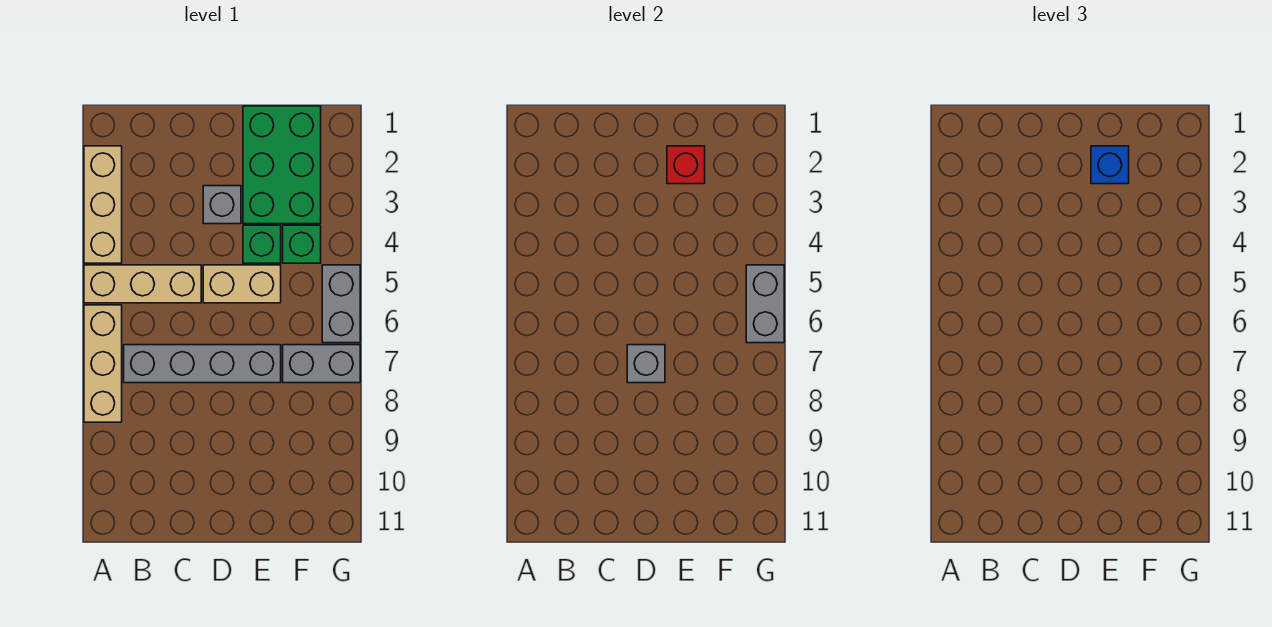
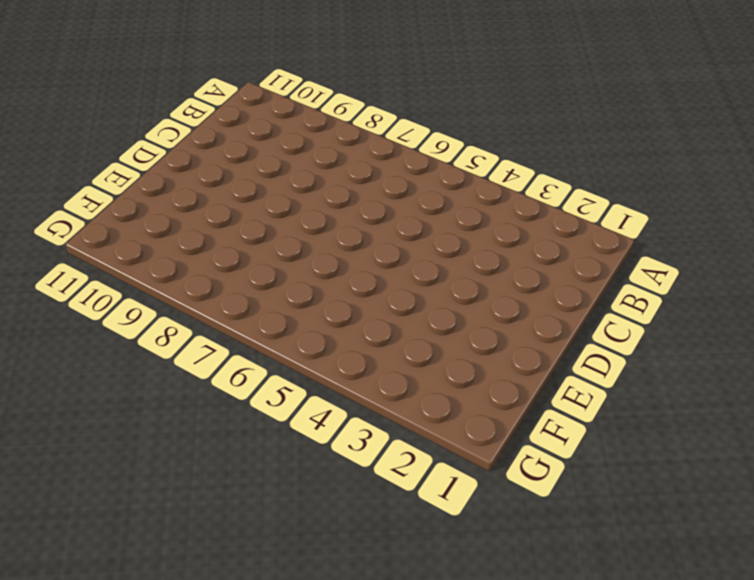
none -> tan brick A2:A4 level 1
none -> tan brick A5:C5 level 1
none -> tan brick A6:A8 level 1

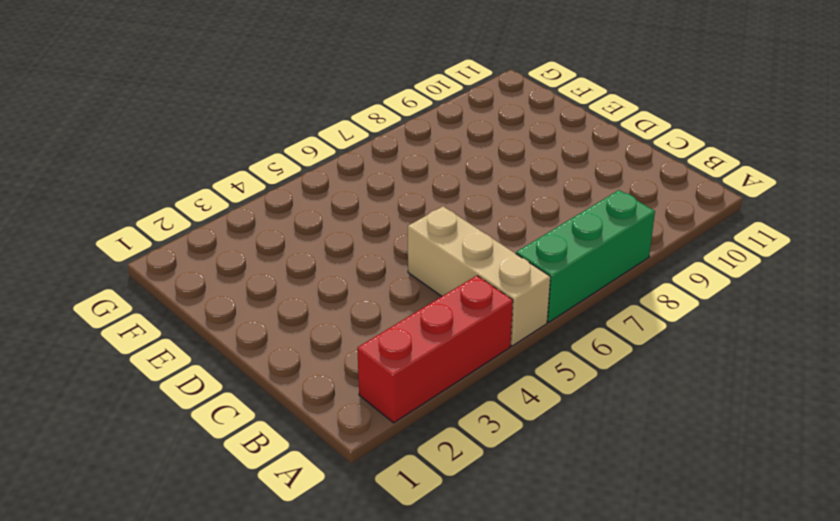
red brick A2:A4 level 1 -> tan brick A2:A4 level 1
green brick A6:A8 level 1 -> tan brick A6:A8 level 1
none -> grey brick B7:E7 level 1
none -> grey brick D3 level 1
none -> tan brick D5:E5 level 1

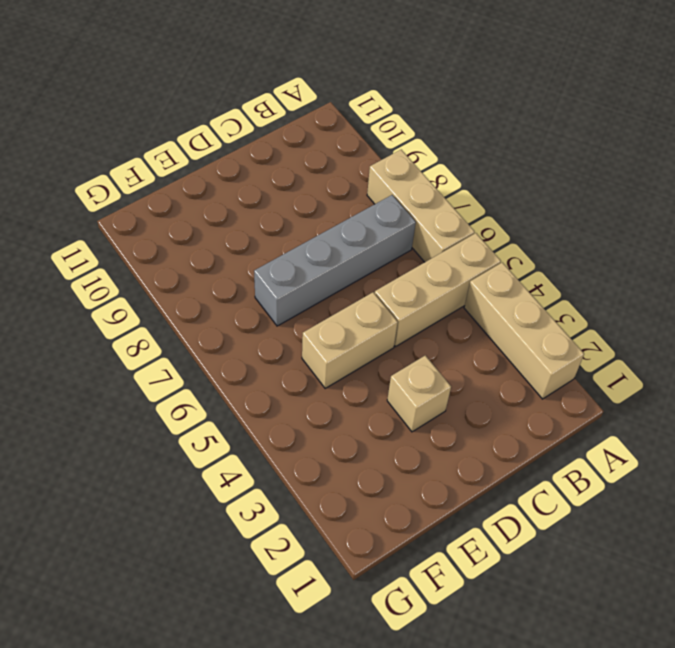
tan brick D3 level 1 -> grey brick D3 level 1
none -> green brick E1:F3 level 1
none -> green brick E4 level 1
none -> green brick F4 level 1

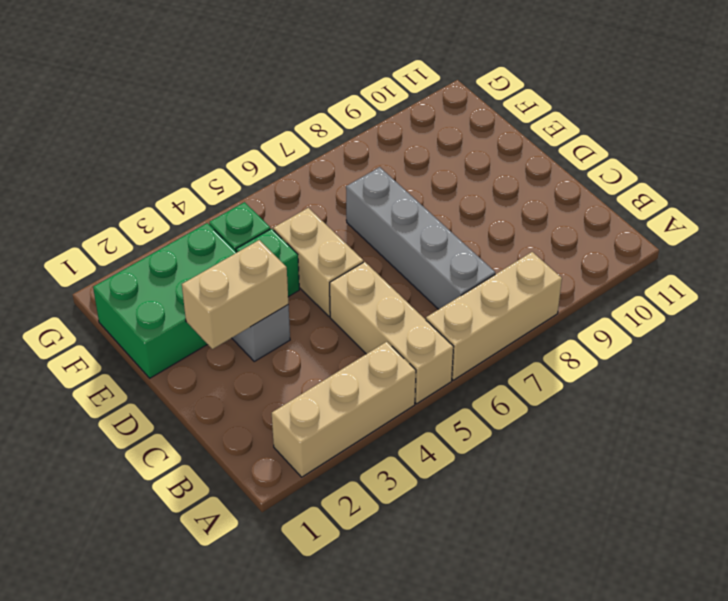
tan brick D2:D3 level 2 -> none
none -> grey brick F7:G7 level 1
none -> grey brick G5:G6 level 1
none -> grey brick D7 level 2

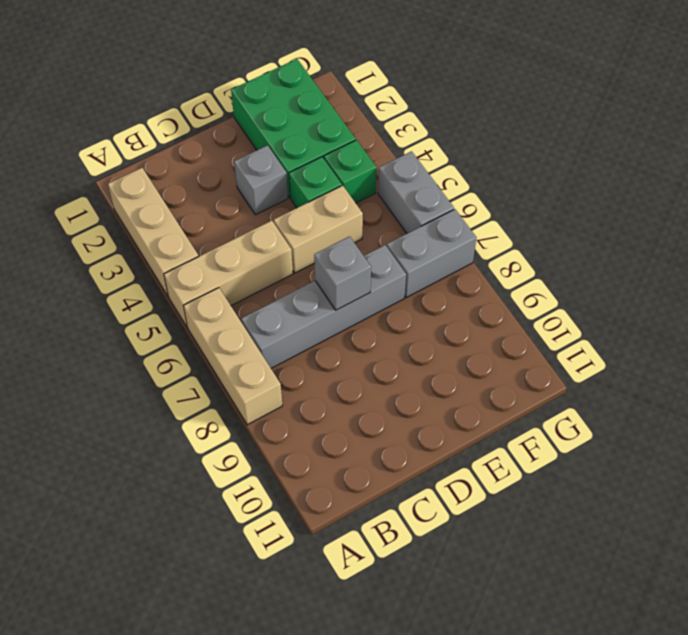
none -> red brick E2 level 2
none -> grey brick G5:G6 level 2
none -> blue brick E2 level 3

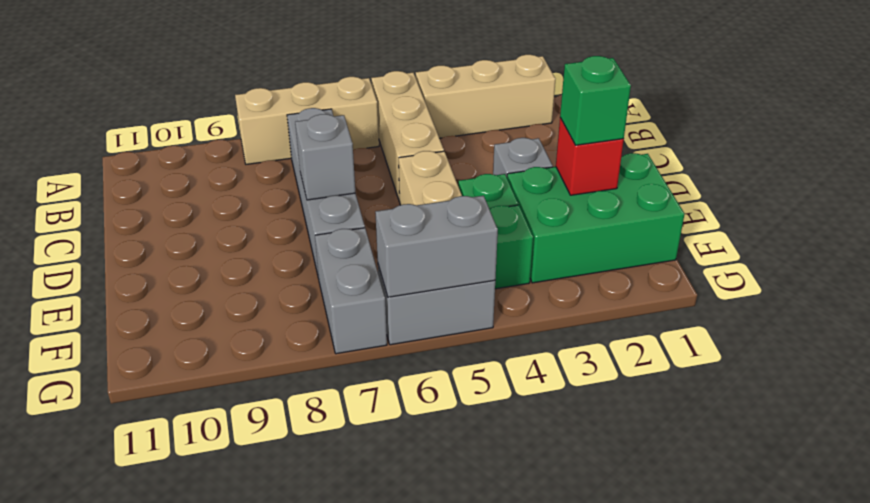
green brick E2 level 3 -> blue brick E2 level 3

